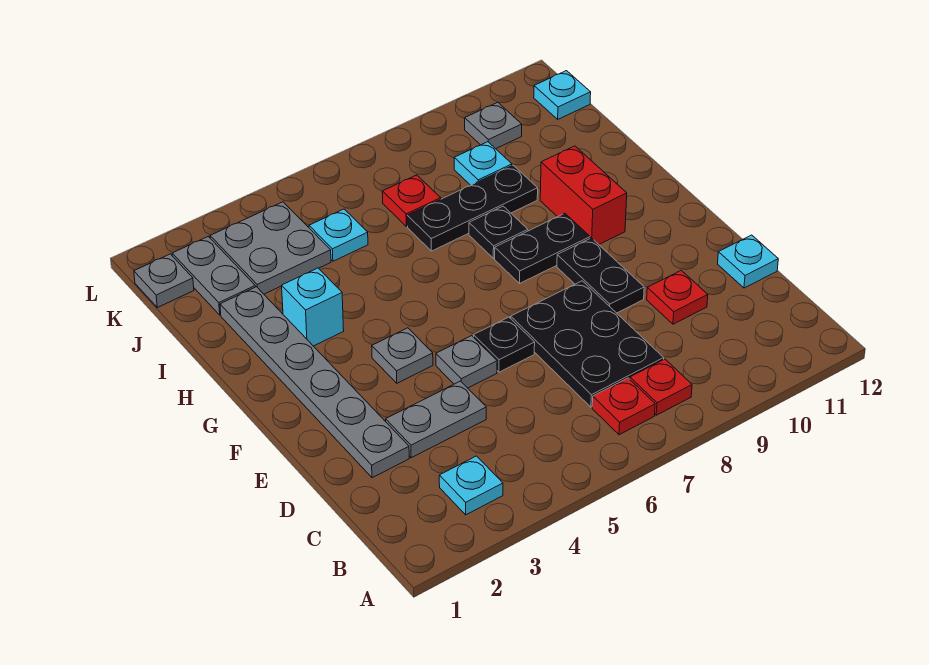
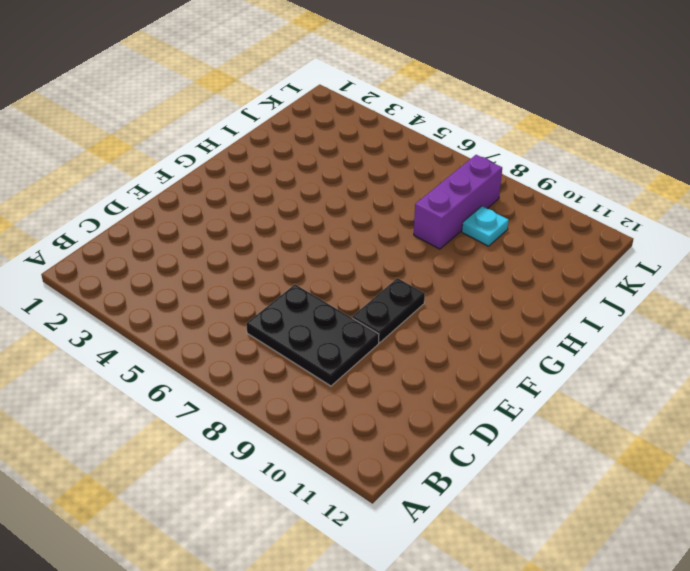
black plate C7:D9 level 1 -> black plate C7:E8 level 1
purple brick I8:K8 level 1 -> black plate I7:I9 level 1
none -> cyan plate B3 level 1
none -> red plate B7 level 1
none -> red plate B8 level 1

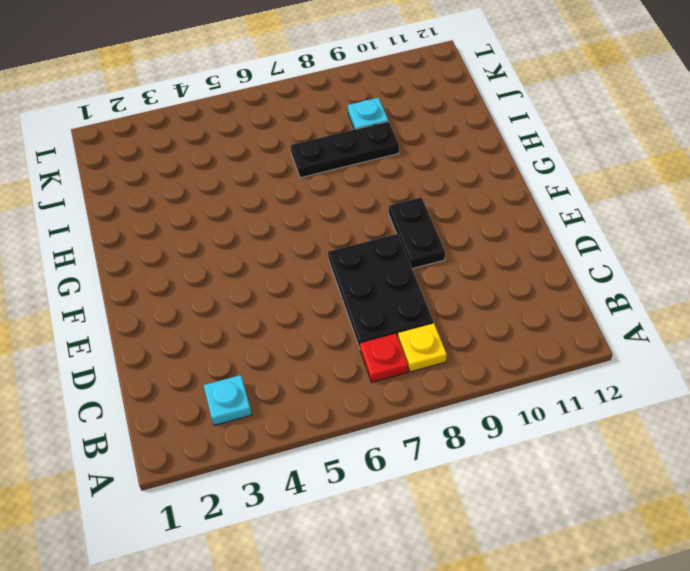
yellow plate B8 level 1 -> red plate B8 level 1
none -> grey plate D2:I2 level 1
none -> grey plate D3:D4 level 1
none -> red plate D10 level 1

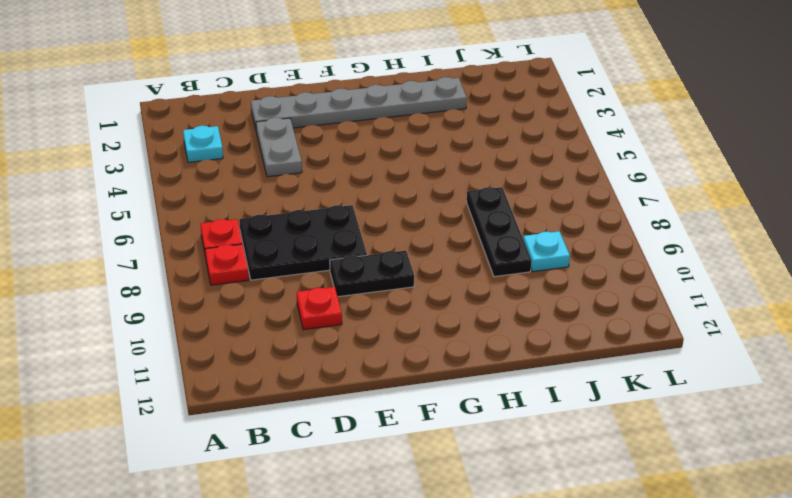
none -> cyan plate D12 level 1
none -> grey plate E5 level 1
none -> black plate E6 level 1

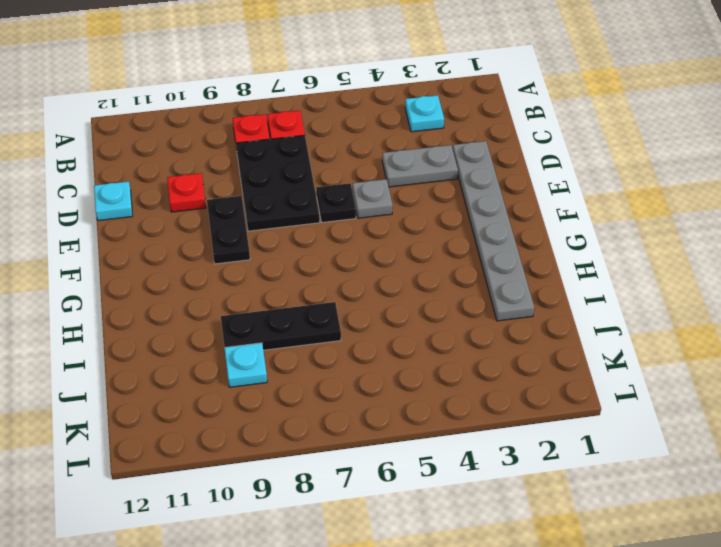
none -> grey plate F4 level 1
none -> black plate G8:G9 level 1
none -> red brick G10:H10 level 1

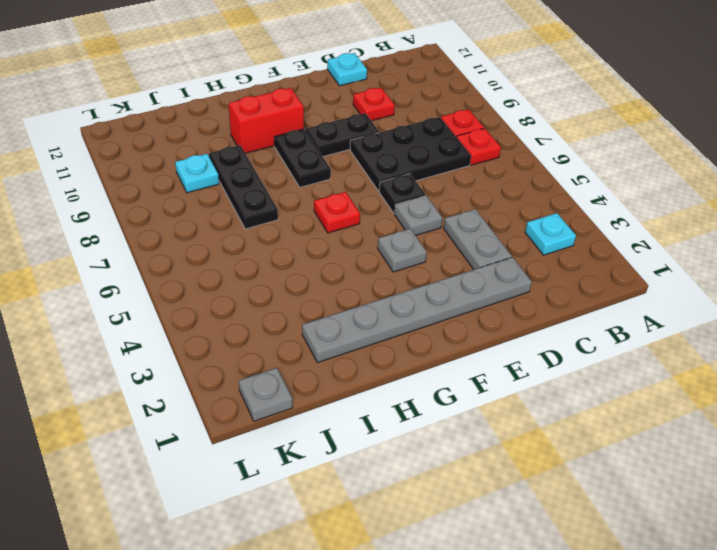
red plate G6 level 1 -> red plate J7 level 1
none -> cyan brick H3 level 1
none -> black plate H8 level 1
none -> grey plate J2:K2 level 1

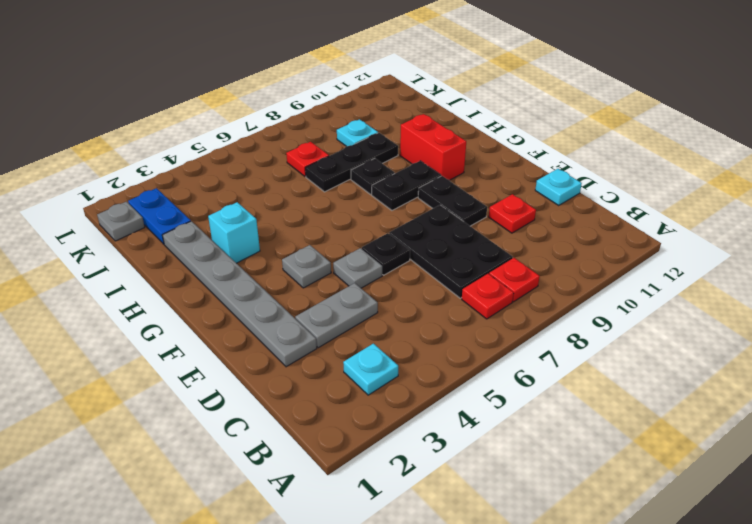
blue plate J2:K2 level 1 -> grey plate J2:K2 level 1
none -> grey plate J3:K4 level 1
none -> cyan plate J5 level 1
none -> grey plate K10 level 1

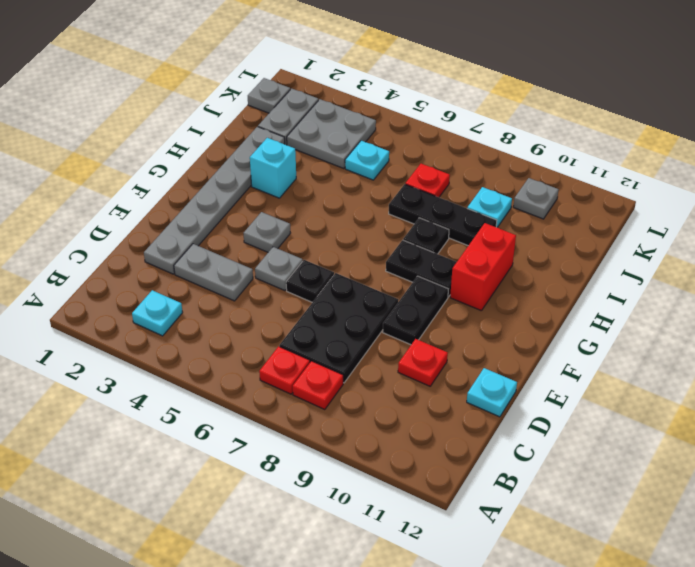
none -> cyan plate K12 level 1

